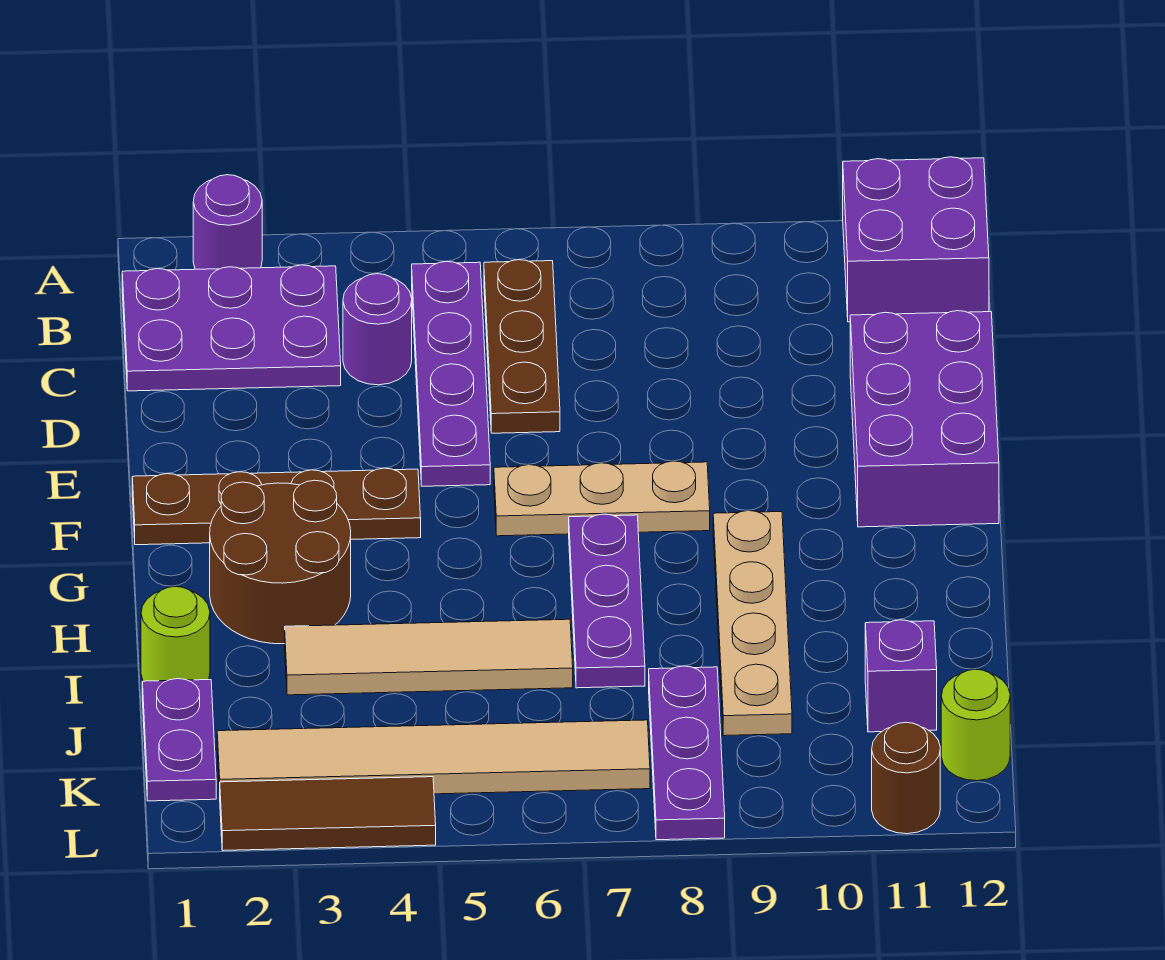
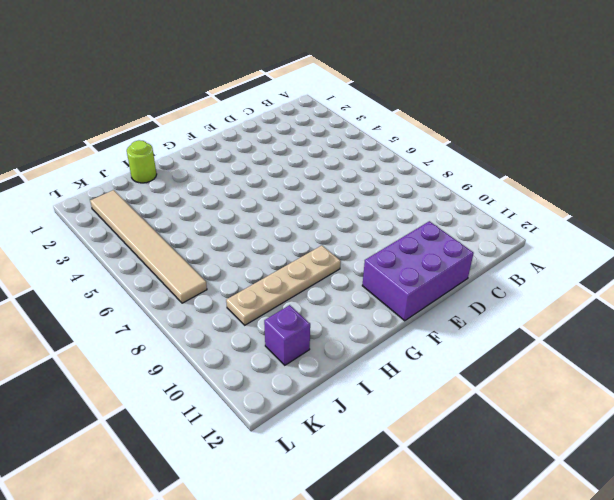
none -> purple round brick A2 level 1
none -> purple brick A11:B12 level 1
none -> purple plate B1:C3 level 1

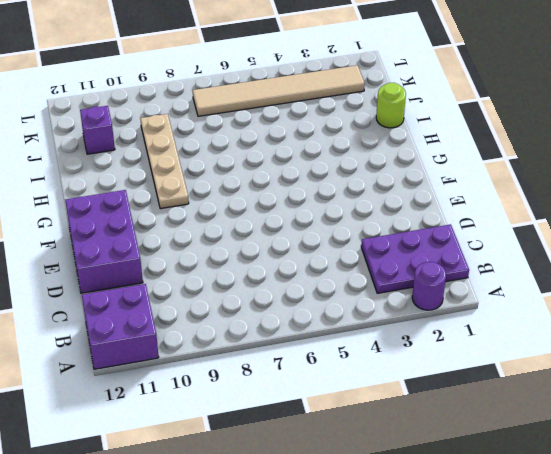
none -> purple plate B5:E5 level 1
none -> brown plate B6:D6 level 1
none -> purple round brick C4 level 1

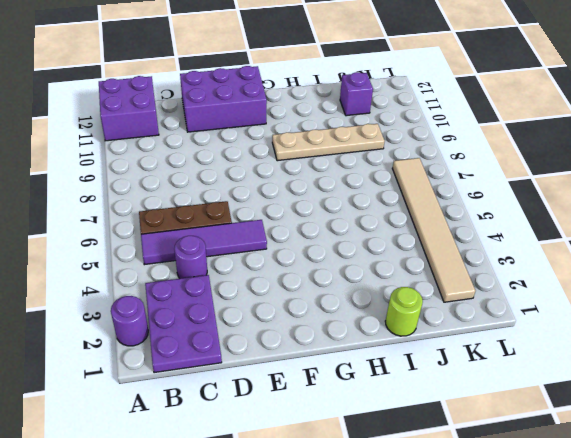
purple tile B5:E5 level 1 -> purple plate B5:E5 level 1
none -> brown plate F1:F4 level 1
none -> tan plate F6:F8 level 1
none -> brown round brick G2:H3 level 1

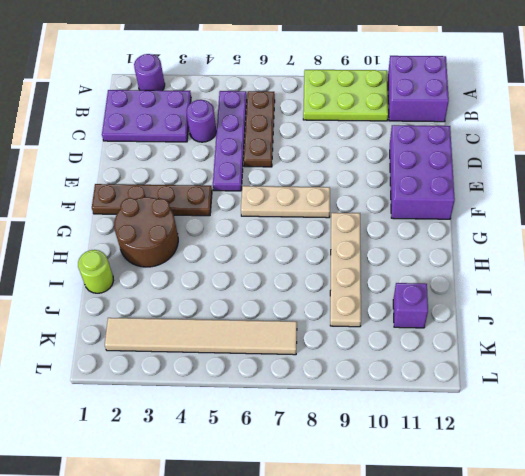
lime plate A8:B10 level 1 -> none
none -> purple plate G7:I7 level 1
none -> tan tile I3:I6 level 1
none -> purple plate J1:K1 level 1

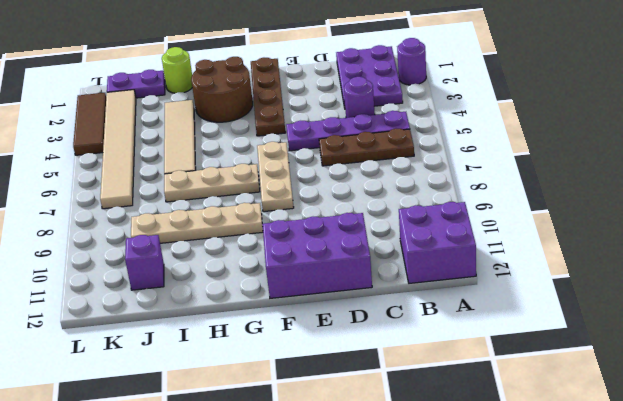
tan plate G7:I7 level 1 -> purple plate G7:I7 level 1
none -> purple plate J8:L8 level 1
none -> lime round brick K12 level 1
none -> brown round brick L11 level 1

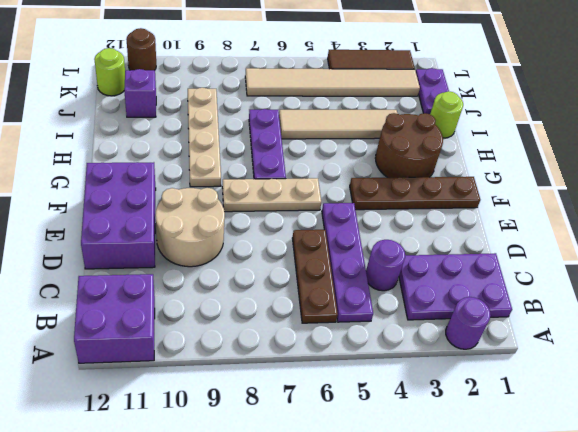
tan round brick D9:E10 level 1 -> none
none -> purple plate J8:L8 level 1

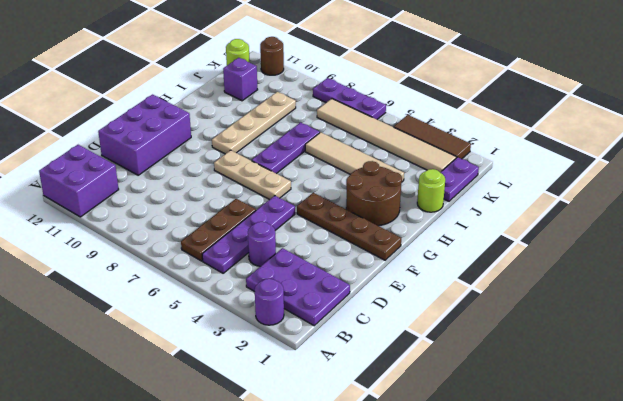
purple plate L6:L8 level 1 -> purple plate J8:L8 level 1

